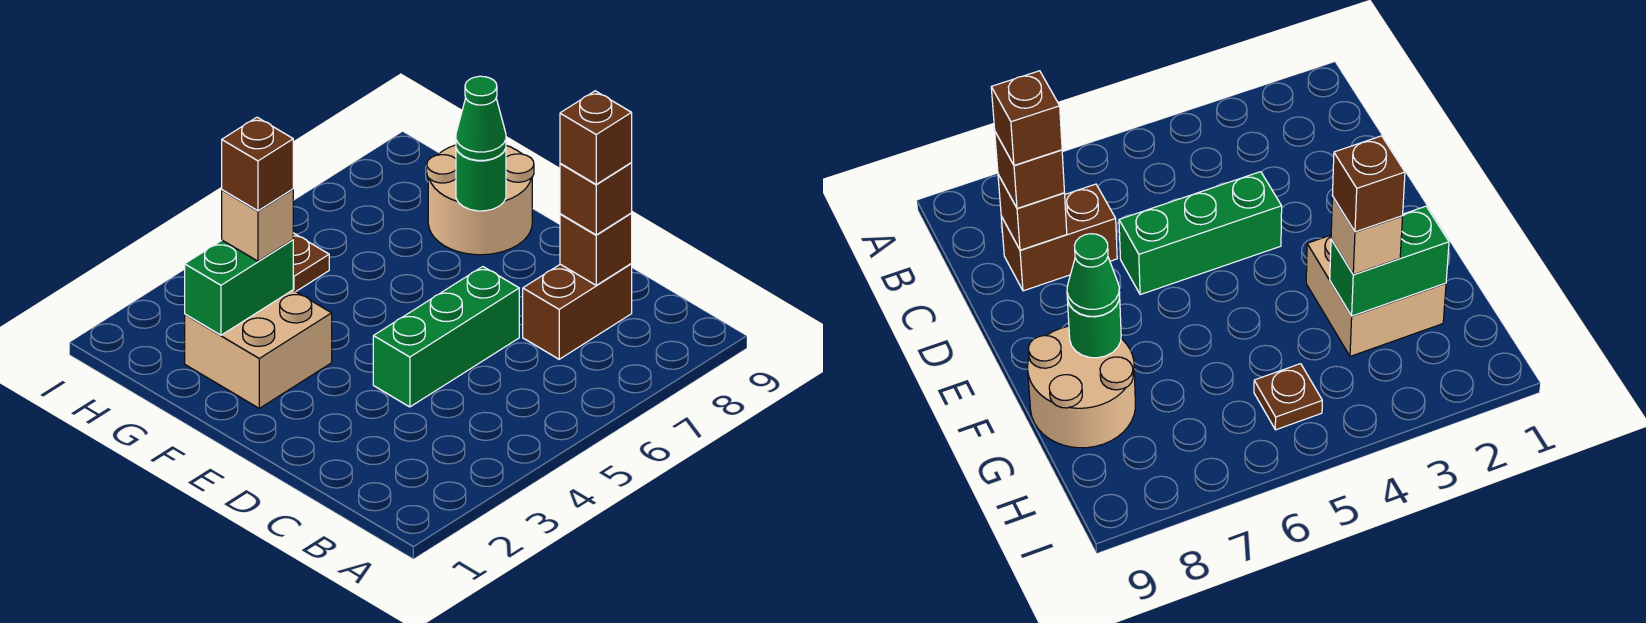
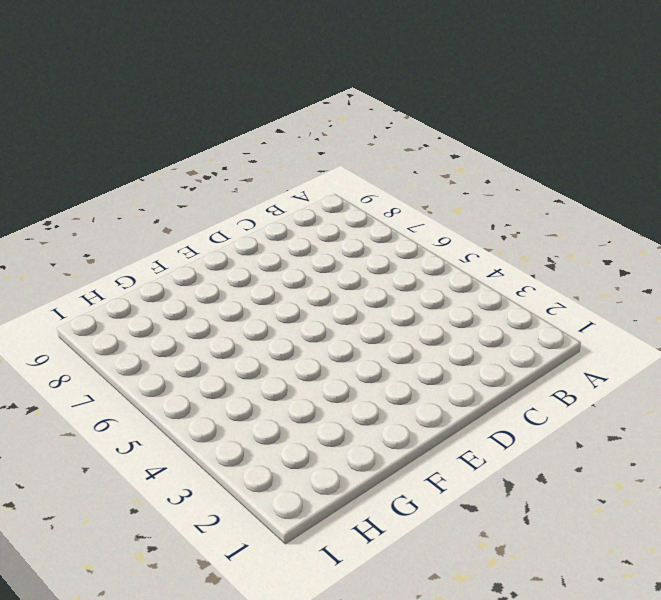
none -> brown brick C7:C8 level 1
none -> green brick D4:D6 level 1
none -> tan brick F2:G3 level 1

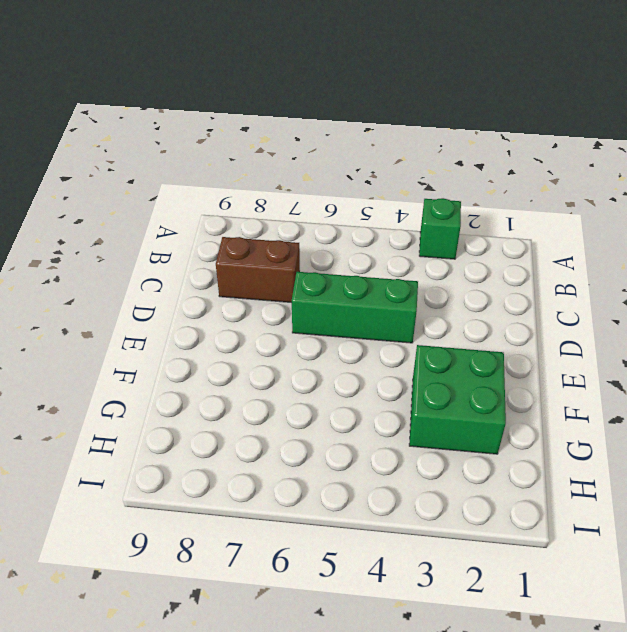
green brick A3 level 1 -> none
green brick F2:G3 level 1 -> tan brick F2:G3 level 1
none -> tan round brick F8:G9 level 1
none -> brown plate H5 level 1
none -> brown brick C8 level 2

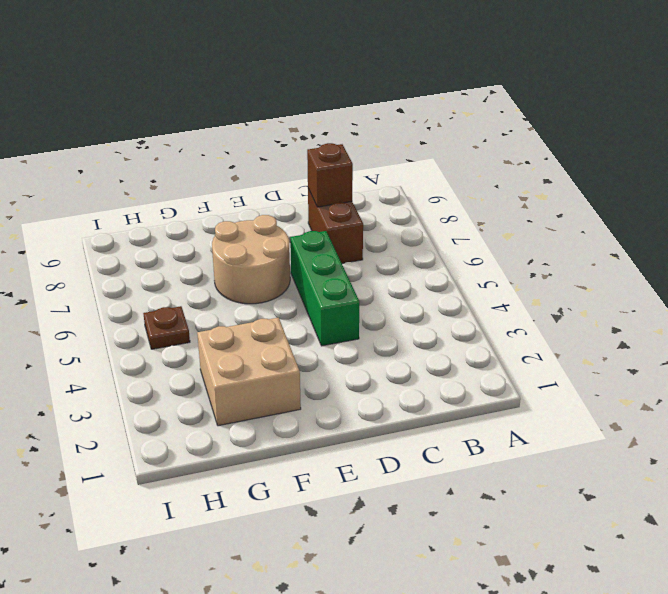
tan round brick E6:F7 level 1 -> tan round brick F8:G9 level 1
none -> green round brick F8 level 2
none -> green brick G2:G3 level 2
none -> brown brick C8 level 3

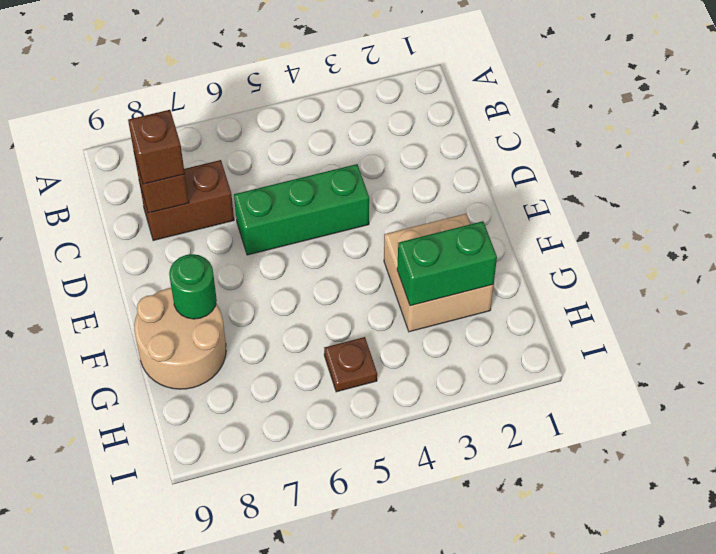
none -> green cone F8 level 3
none -> tan brick G3 level 3
none -> brown brick C8 level 4

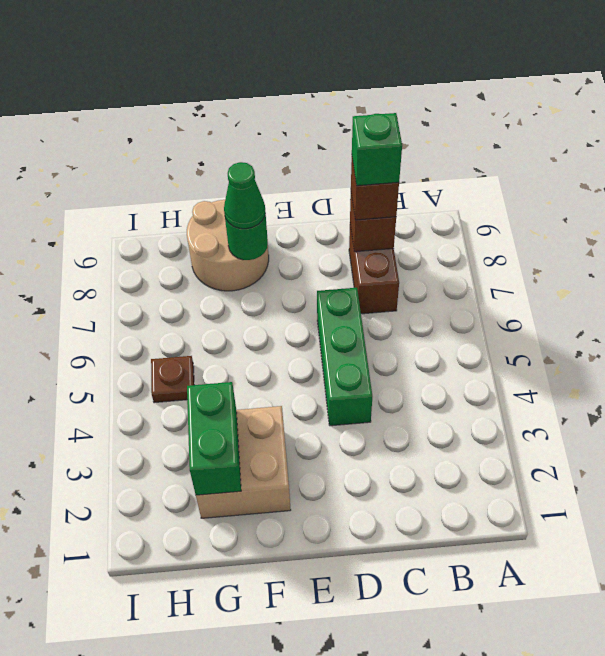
green brick C8 level 4 -> brown brick C8 level 4
none -> tan brick G3 level 3
none -> brown brick G3 level 4

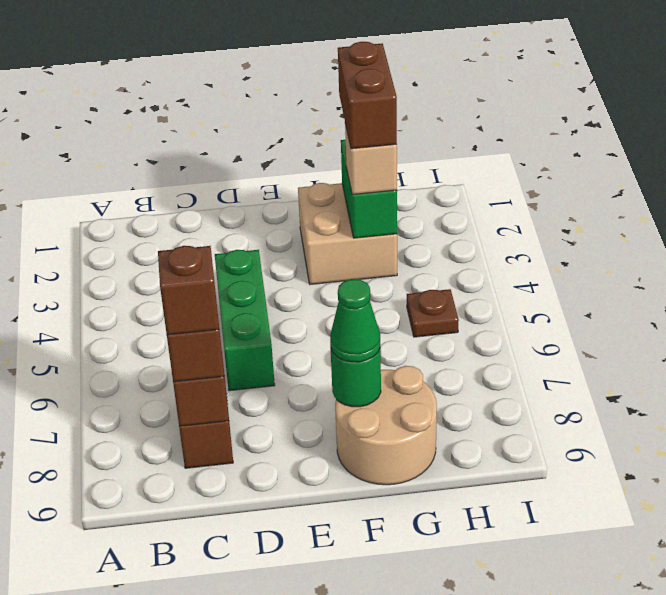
brown brick G2:G3 level 4 -> brown brick G3 level 4

